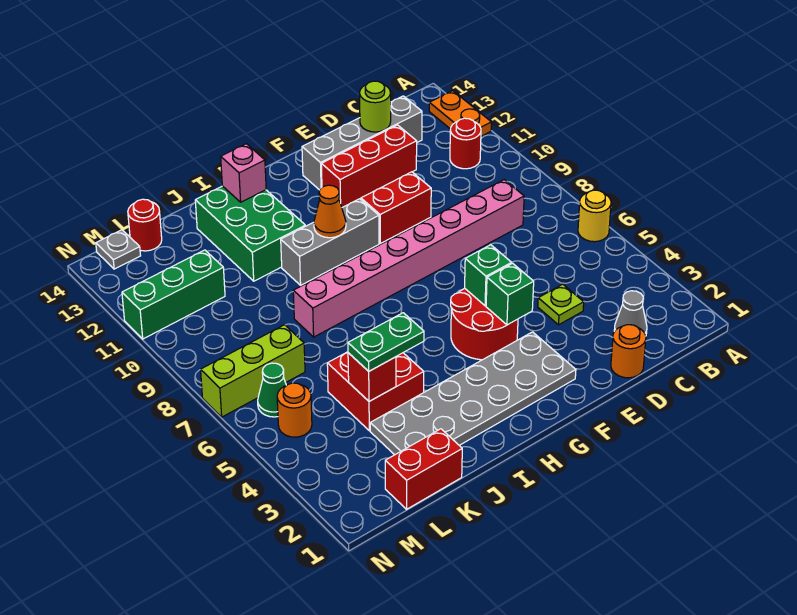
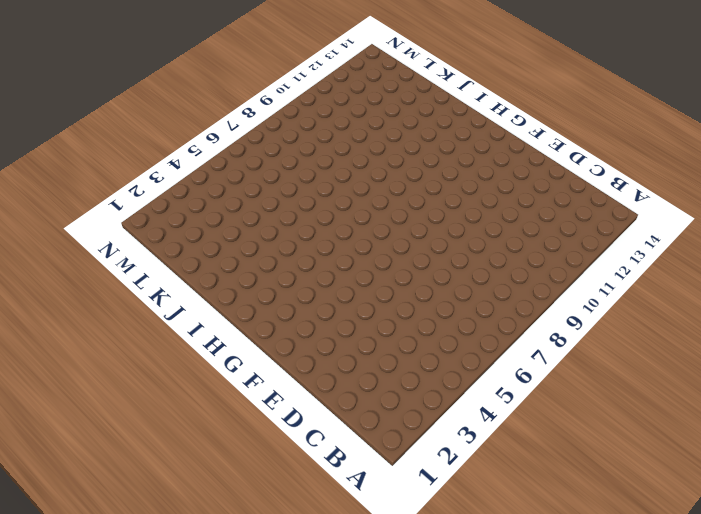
none -> yellow round brick A6 level 1
none -> orange plate A12:A13 level 1
none -> red round brick B11 level 1

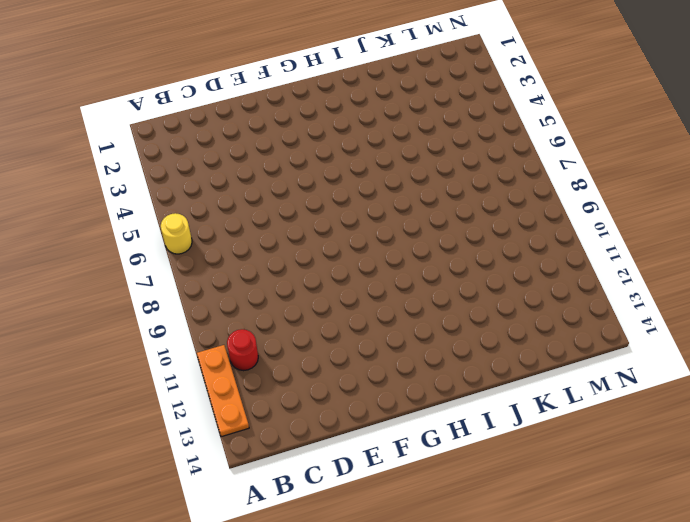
orange plate A11:A13 level 1 -> orange plate A12:A13 level 1
none -> grey cone C2 level 1
none -> pink brick C8:J8 level 1
none -> grey brick C13:F13 level 1

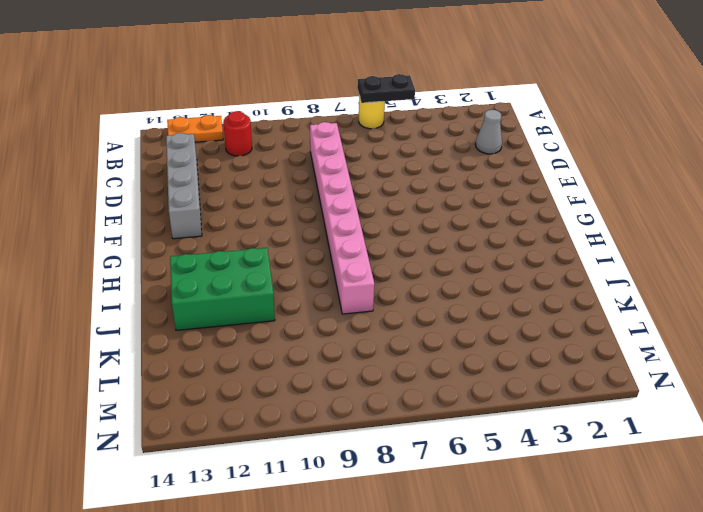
black plate A5:A6 level 2 -> none
none -> orange round brick D1 level 1
none -> lime plate D4 level 1
none -> red brick D12:F12 level 1

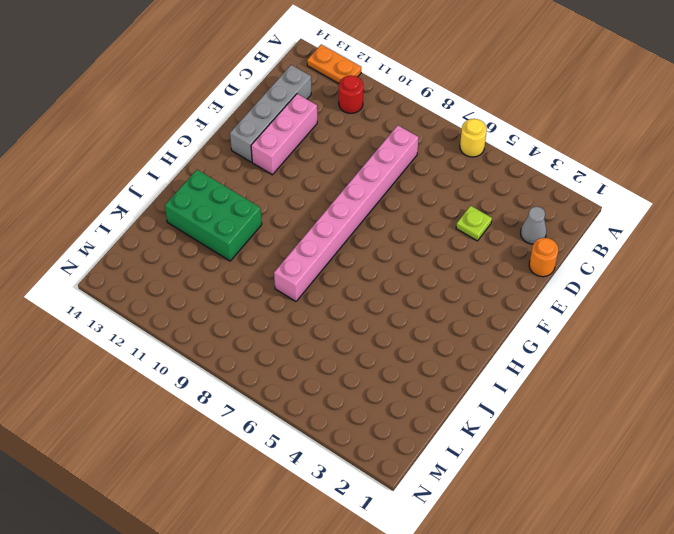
pink brick D12:F12 level 1 -> red brick D12:F12 level 1
none -> red brick E10:F10 level 1
none -> grey plate F2:K3 level 1
none -> red round brick F4:G5 level 1

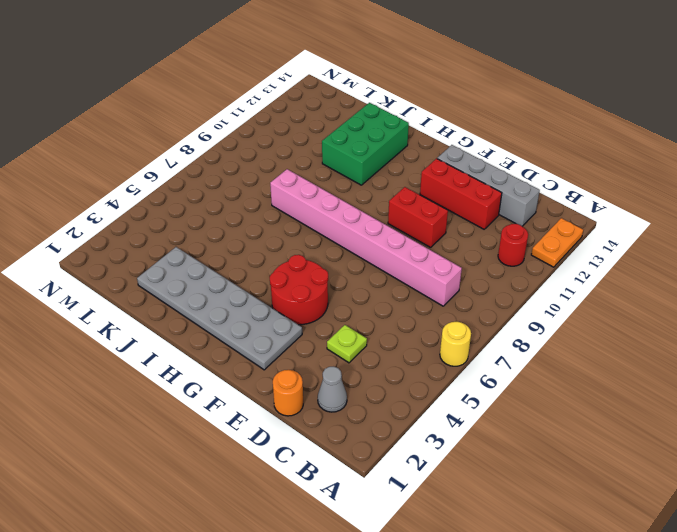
none -> grey brick G10:I10 level 1
none -> red brick J4:K5 level 1
none -> red brick K1:L1 level 1

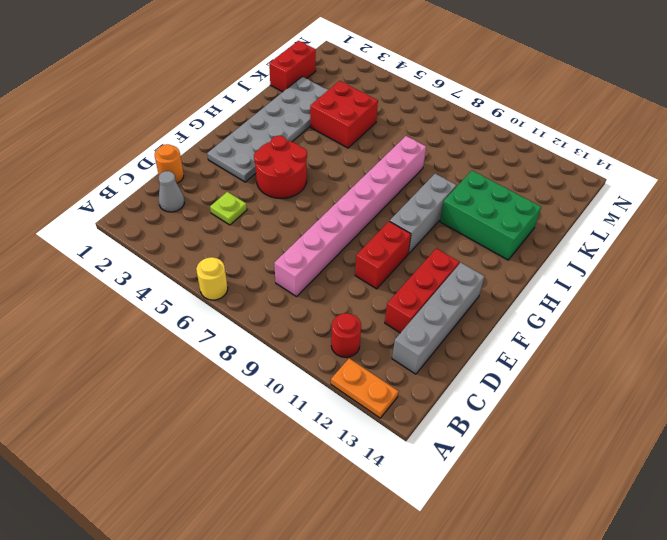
none -> lime brick L7:N7 level 1
none -> green brick L11:N11 level 1
none -> red round brick L14 level 1

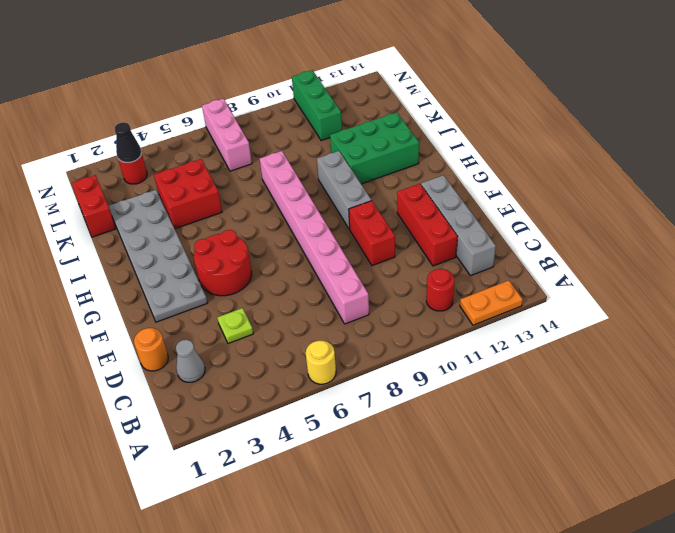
pink brick L7:N7 level 1 -> lime brick L7:N7 level 1
red round brick M3 level 1 -> red round brick L14 level 1
black cone M3 level 2 -> none
none -> orange round brick M5 level 1
none -> green cone M6 level 1
none -> grey plate M14 level 1

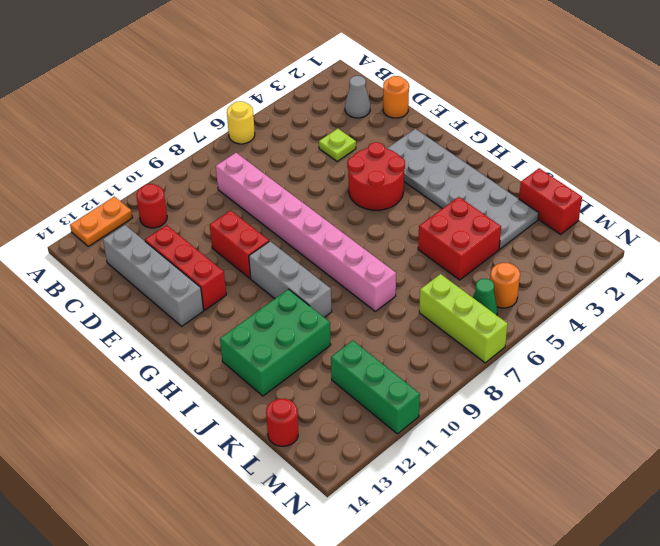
none -> grey plate M14 level 1
none -> lime round brick D13 level 2
none -> green brick F4 level 2

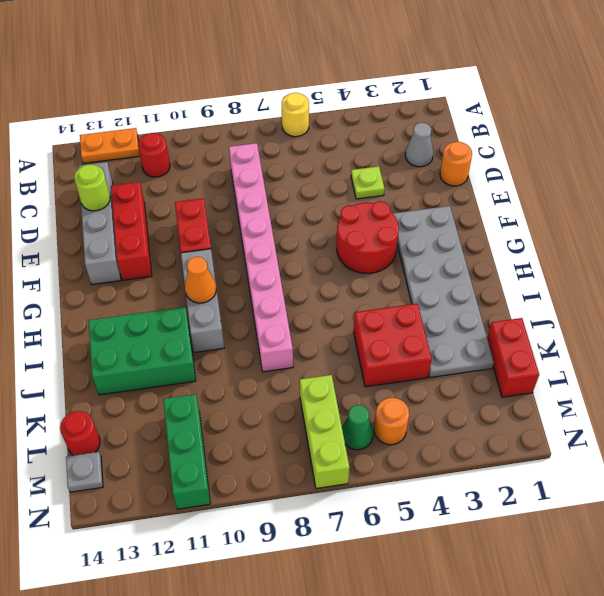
none -> green brick F4 level 2
none -> green brick F5 level 2
none -> pink brick I13 level 2

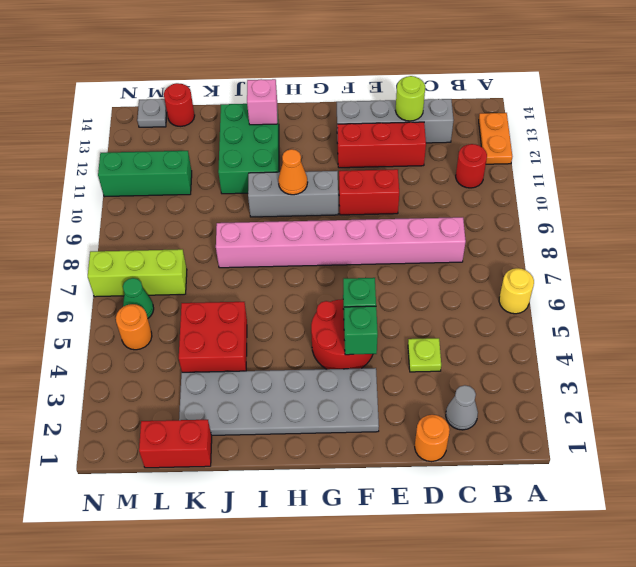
none -> red brick K4 level 2
none -> green plate J4:K4 level 3

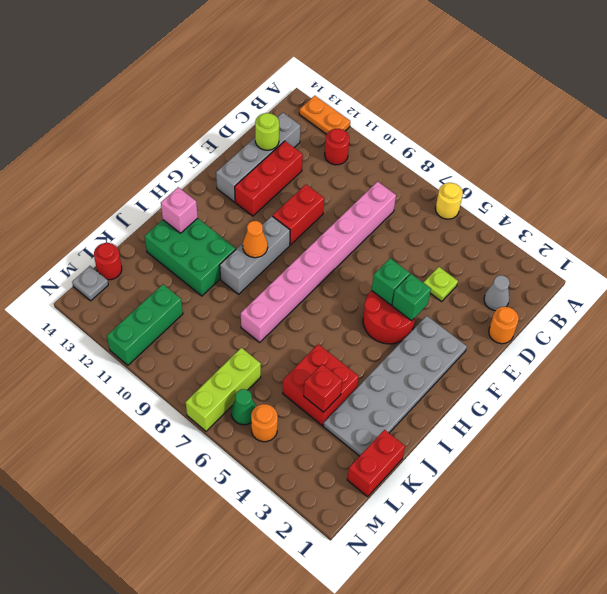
none -> green plate J4:K4 level 3

